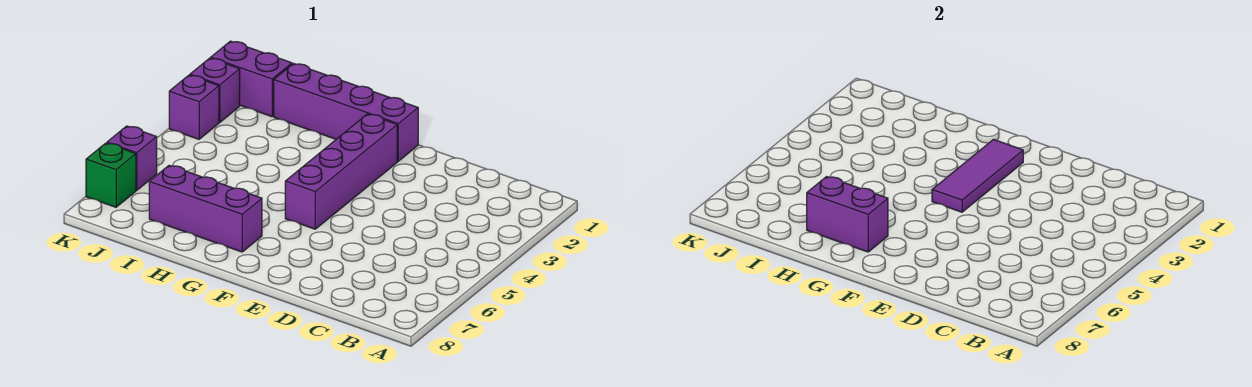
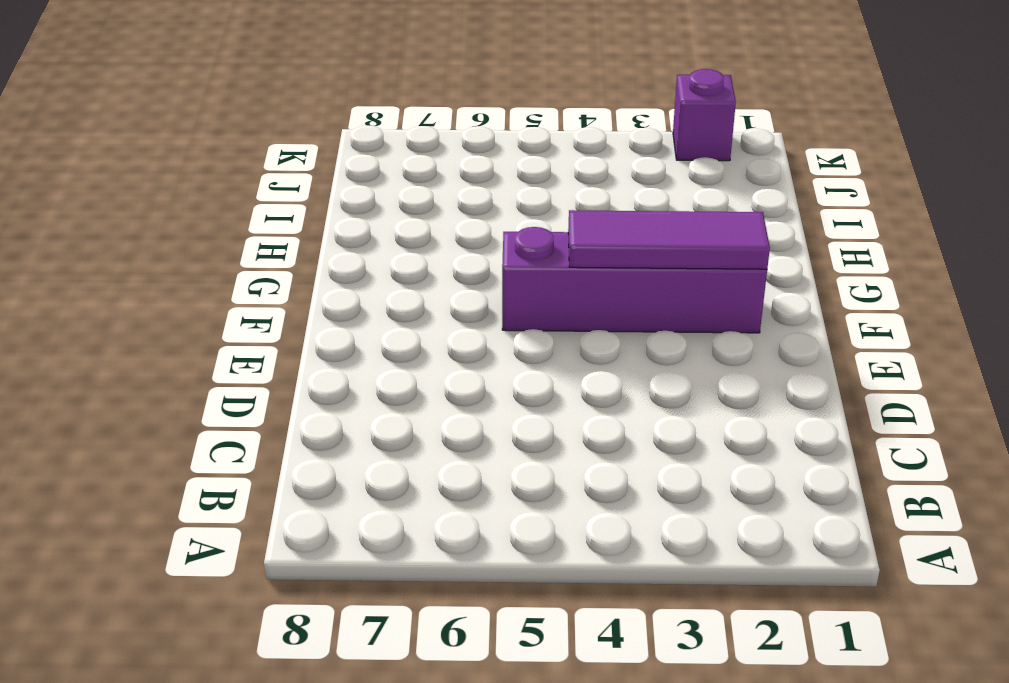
none -> purple brick F1:I1 level 1
none -> purple brick G7:I7 level 1

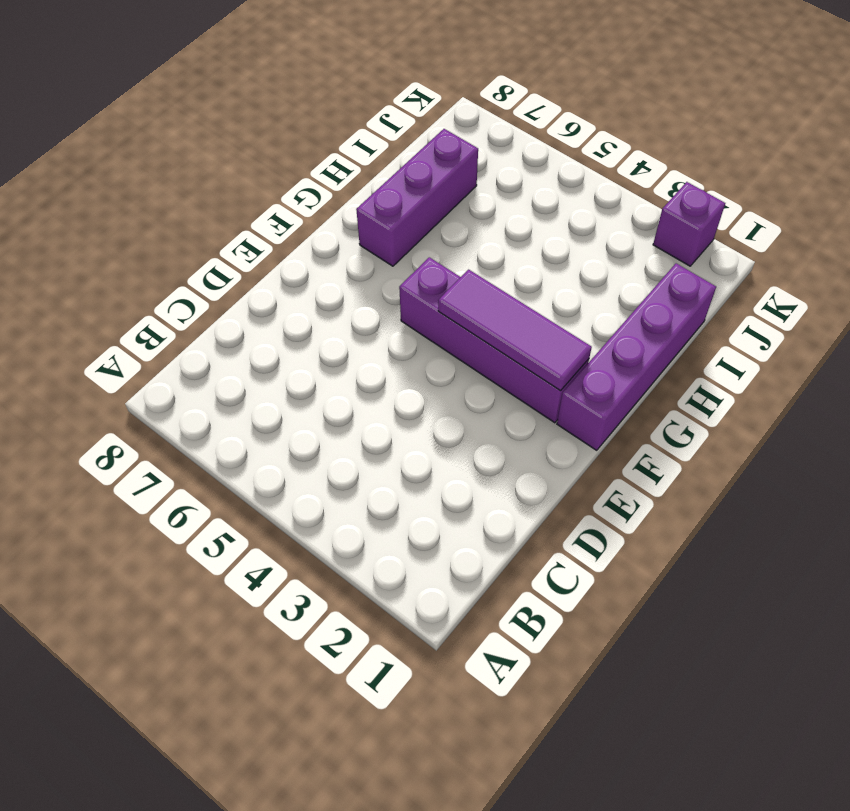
none -> purple brick J1:K1 level 1
none -> purple brick K3 level 1

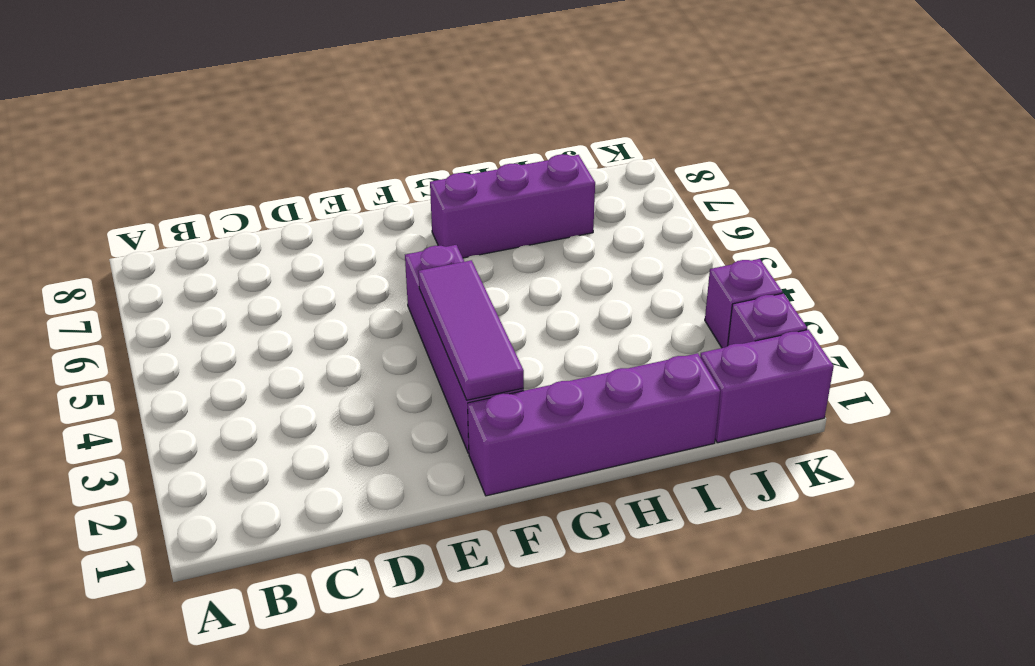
none -> purple brick K6 level 1
none -> green brick K7 level 1

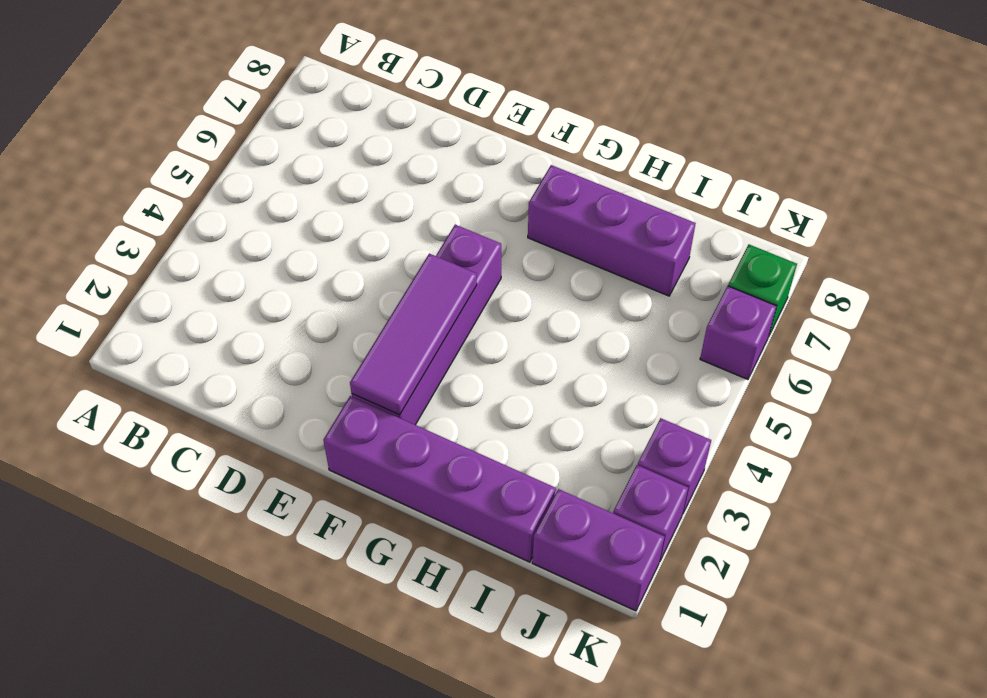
none -> purple brick G7:H7 level 2

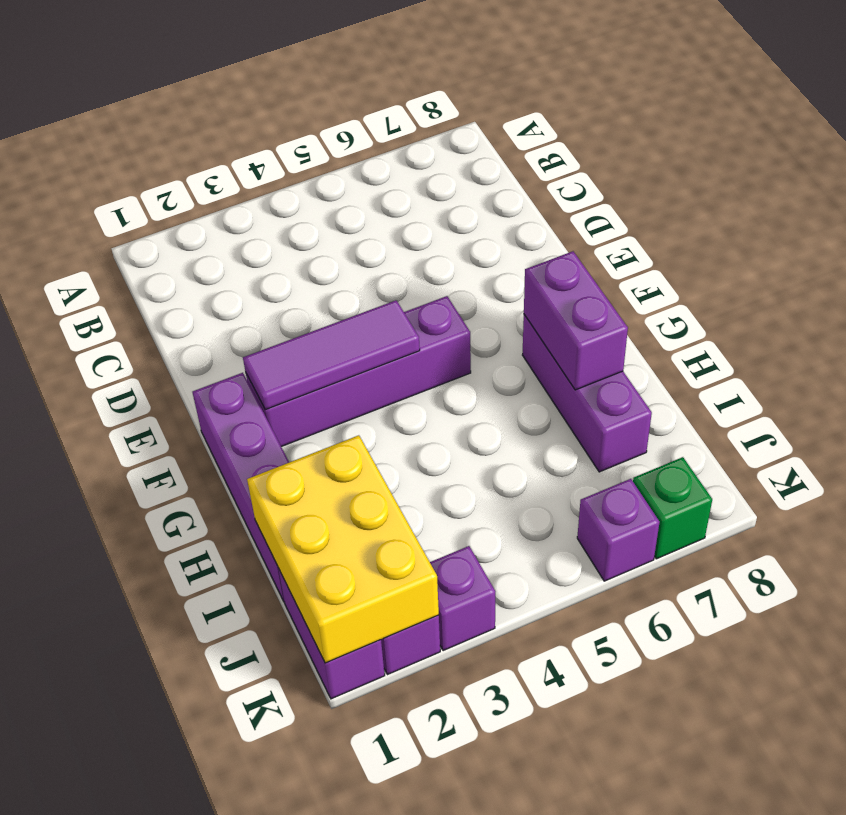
yellow brick I1:K2 level 2 -> none

